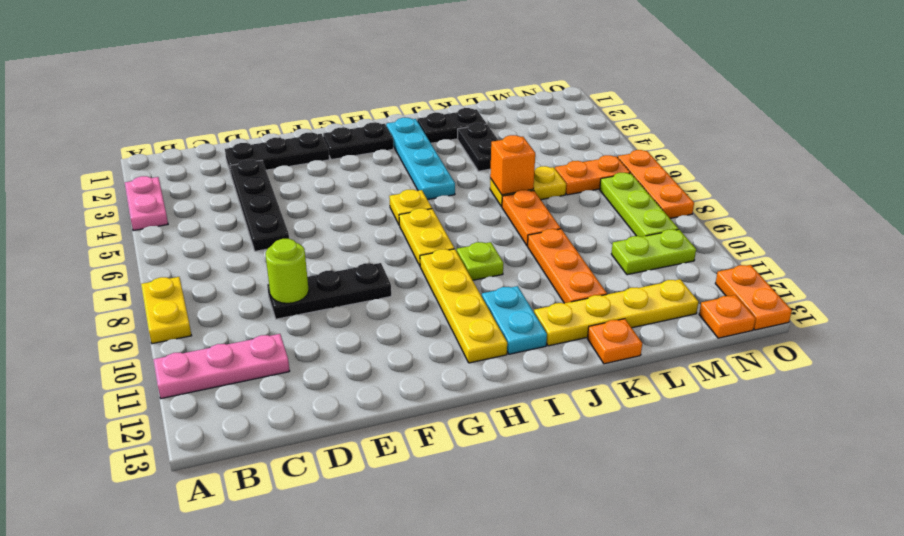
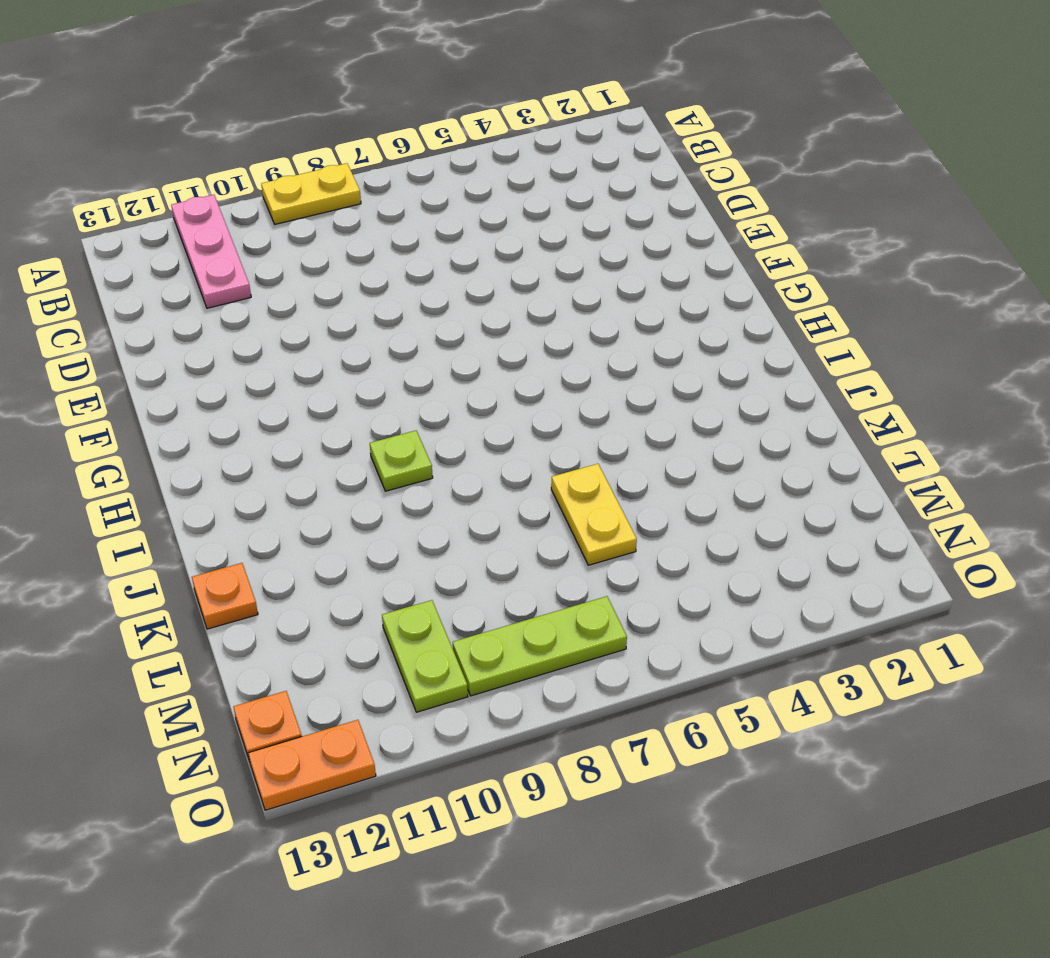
none -> pink plate A3:A4 level 1
none -> black plate D2:F2 level 1
none -> black plate D3:D6 level 1

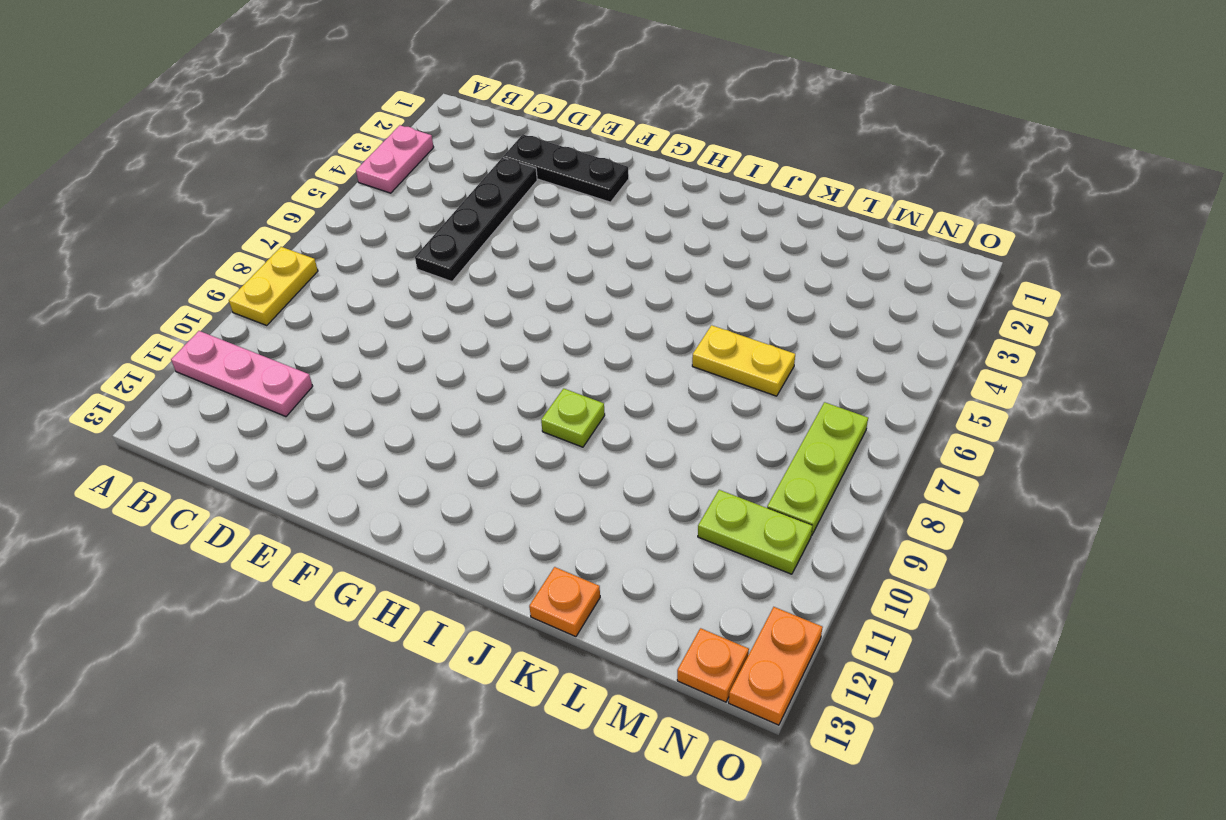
none -> black plate D9:F9 level 1
none -> black plate G2:H2 level 1
none -> yellow plate H6 level 1

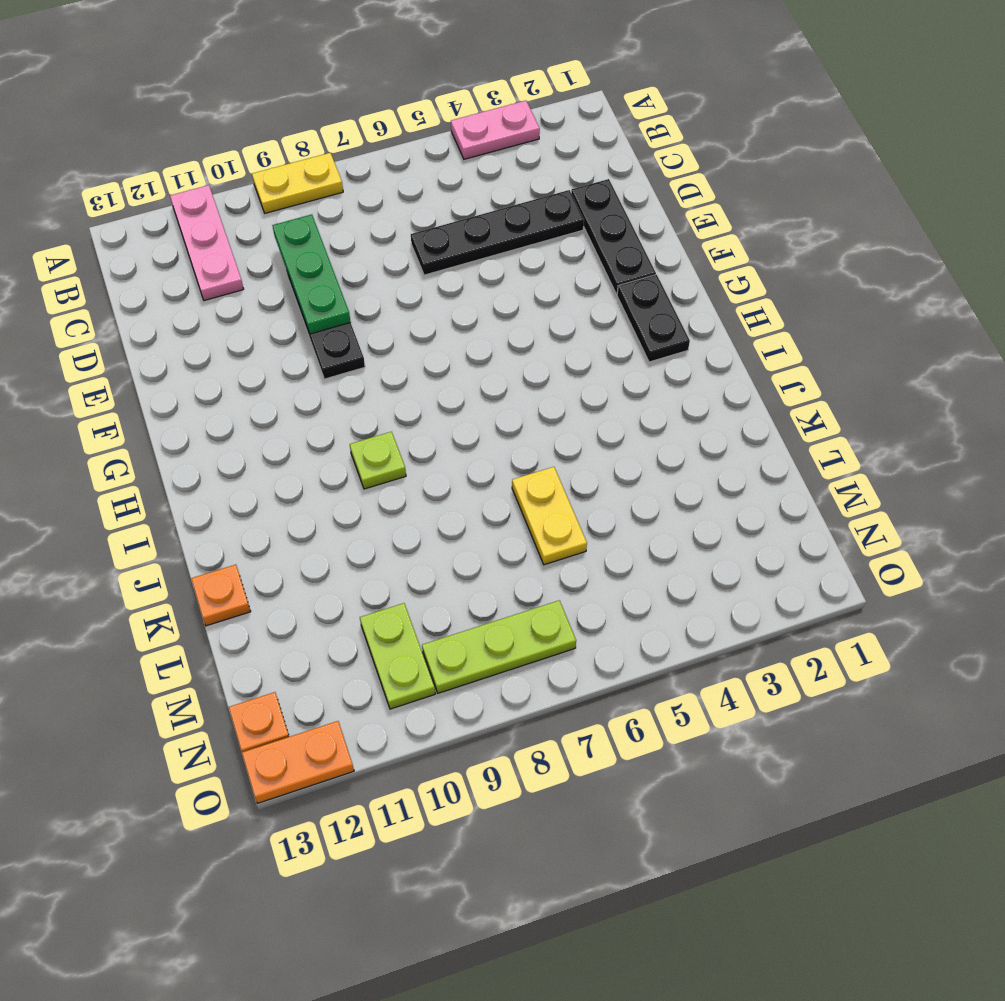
green plate C9:E9 level 2 -> lime round brick D9 level 2
none -> yellow plate H6 level 1
none -> yellow plate H7:H8 level 1
none -> yellow plate H9:H12 level 1

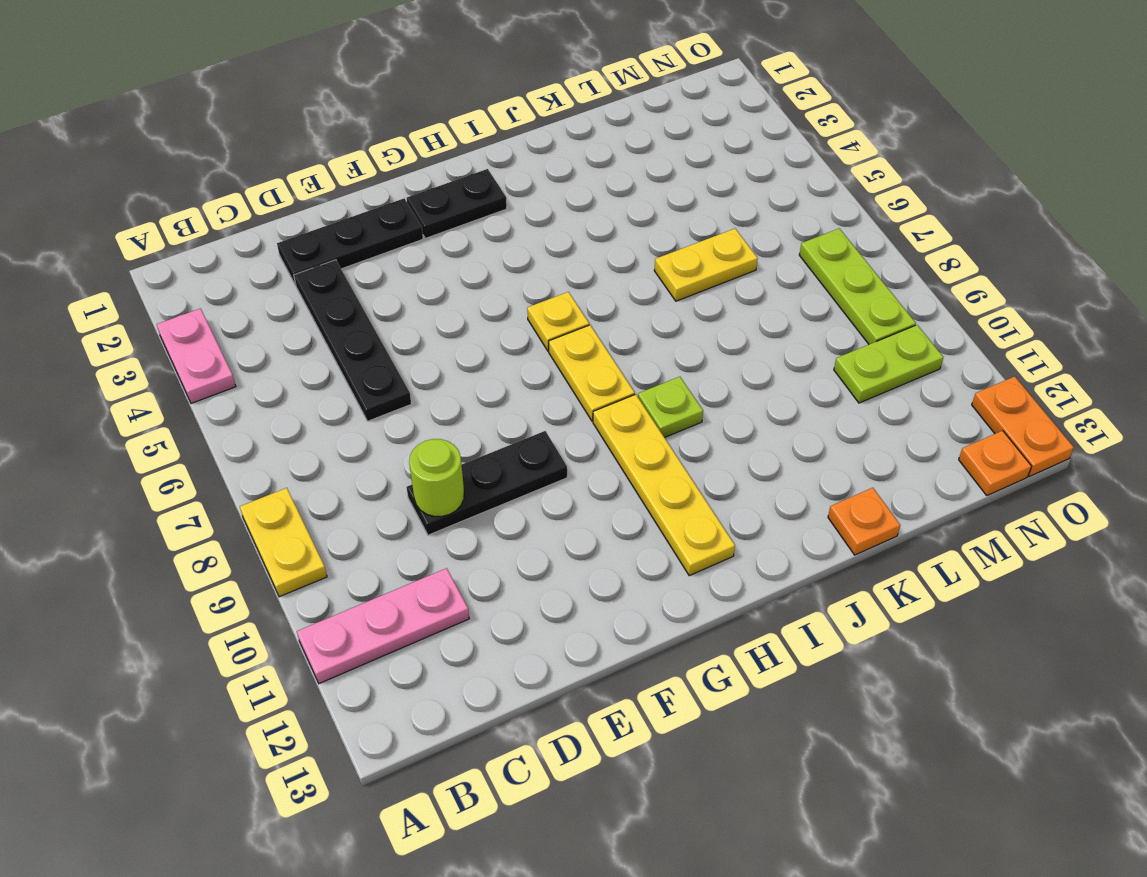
none -> cyan plate I2:I5 level 1
none -> cyan plate I11:I12 level 1
none -> black plate J2:K2 level 1

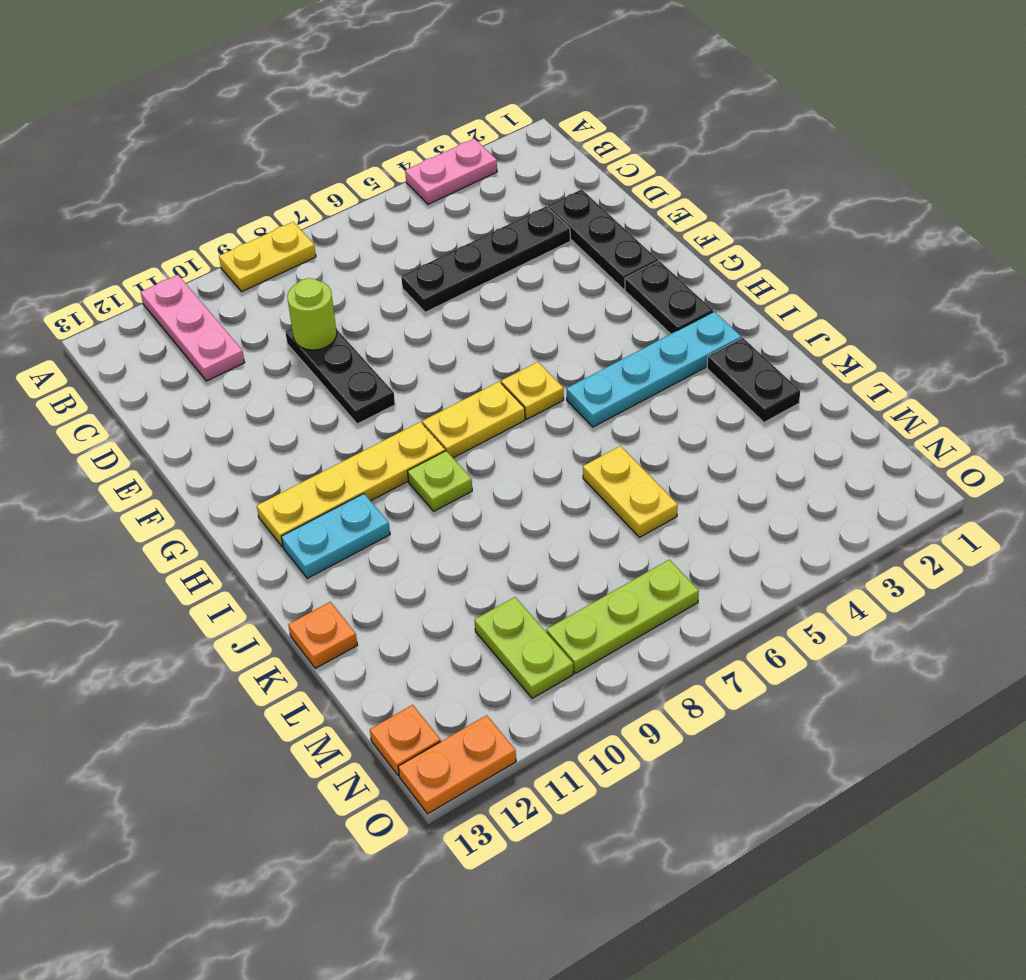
none -> yellow plate J12:M12 level 1
none -> black plate K3:K4 level 1
none -> orange plate K7:K8 level 1

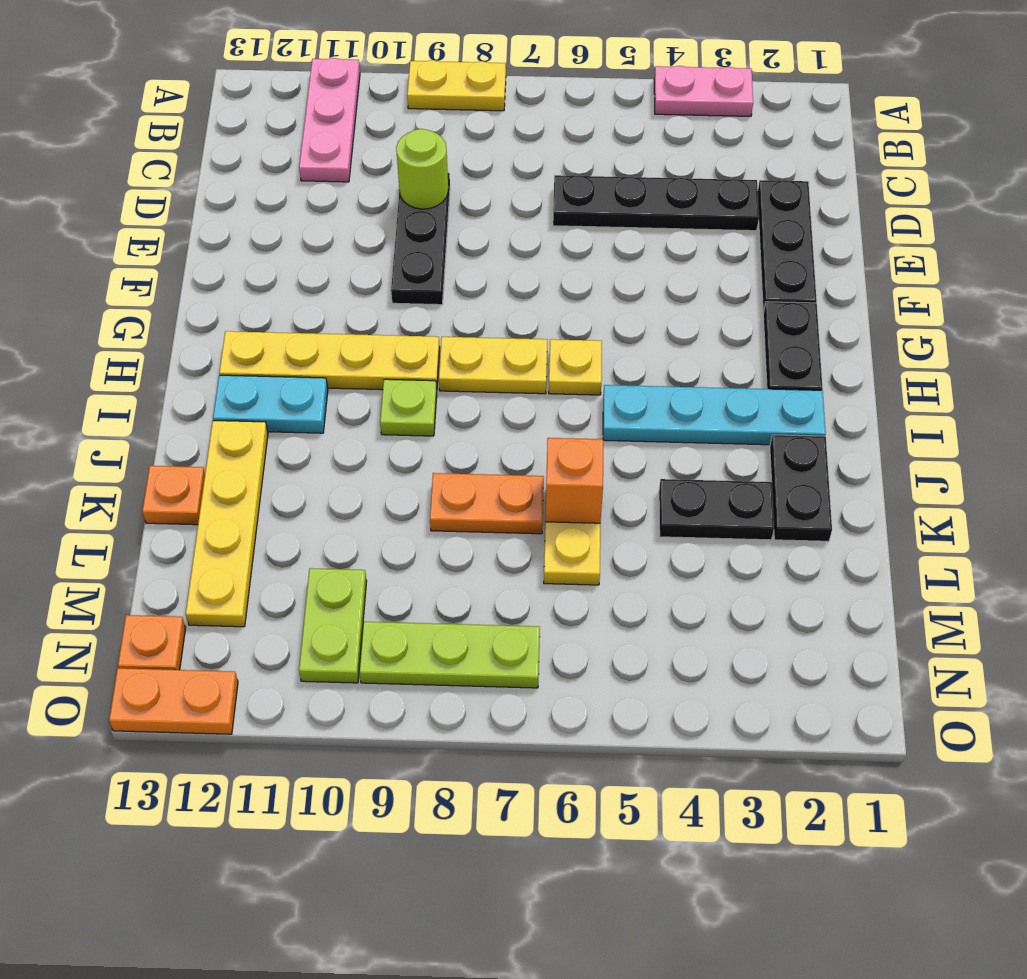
none -> orange plate K9:K11 level 1
none -> orange plate M6:N6 level 1
none -> orange plate O6:O8 level 1

